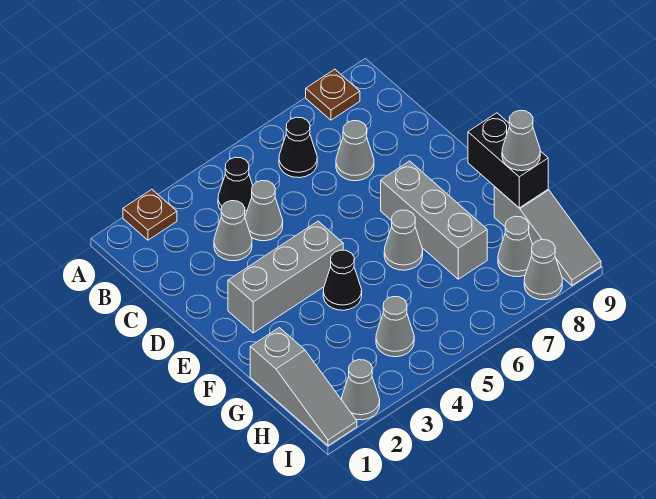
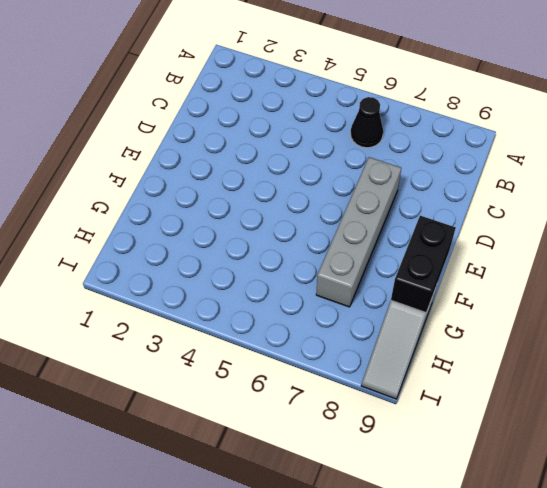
grey brick D7:G7 level 1 -> grey brick E7:G7 level 1
none -> brown plate A2 level 1
none -> brown plate A8 level 1
none -> black cone B4 level 1

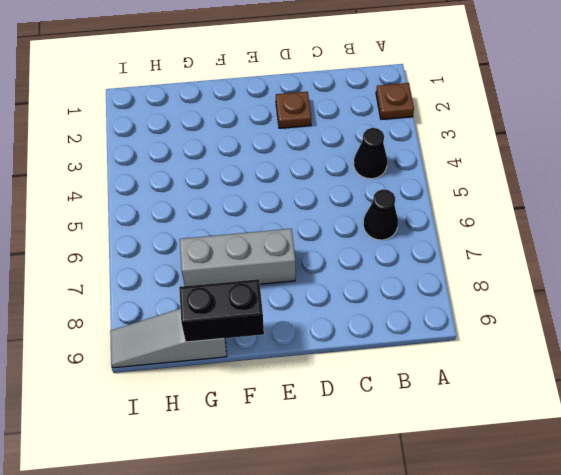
brown plate D2 level 1 -> brown plate A8 level 1
none -> grey cone C3 level 1
none -> grey cone C4 level 1
none -> grey cone C7 level 1

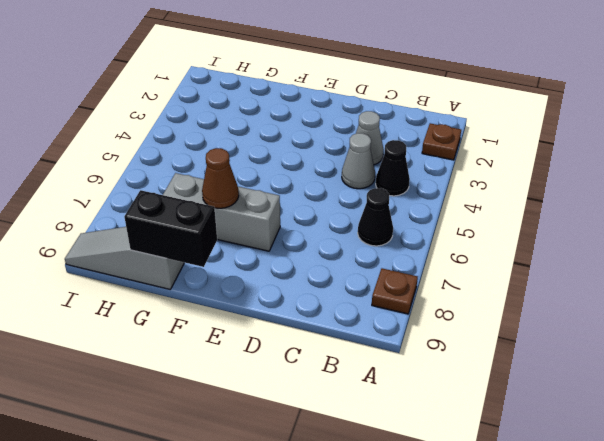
brown cone F7 level 2 -> none
none -> grey cone C7 level 1
none -> grey brick E2:E4 level 1
none -> black cone F4 level 1

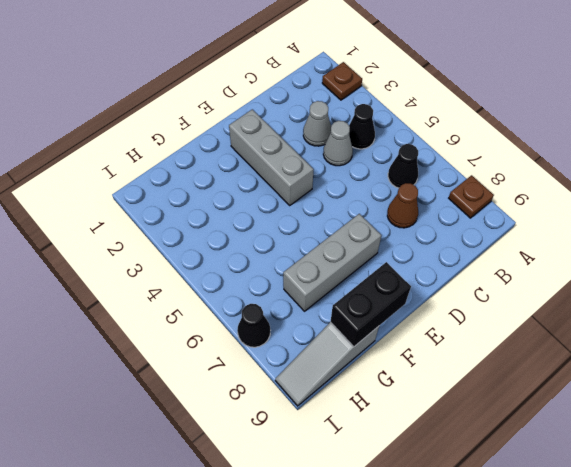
brown cone C7 level 1 -> grey cone C7 level 1
black cone I7 level 1 -> black cone F4 level 1
none -> grey cone F6 level 1
none -> grey slope G1:I1 level 1 top G
none -> grey cone H4 level 1

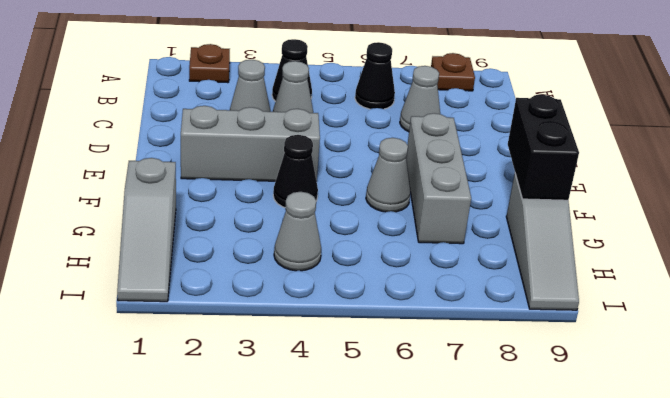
none -> grey cone H8 level 1
none -> grey cone I2 level 1
none -> grey cone I8 level 1

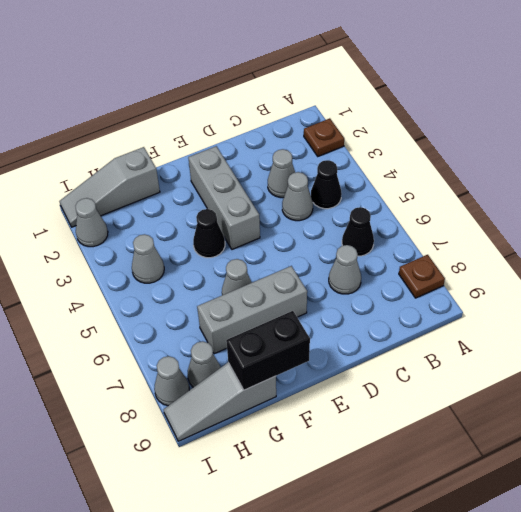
none -> grey cone G9 level 3

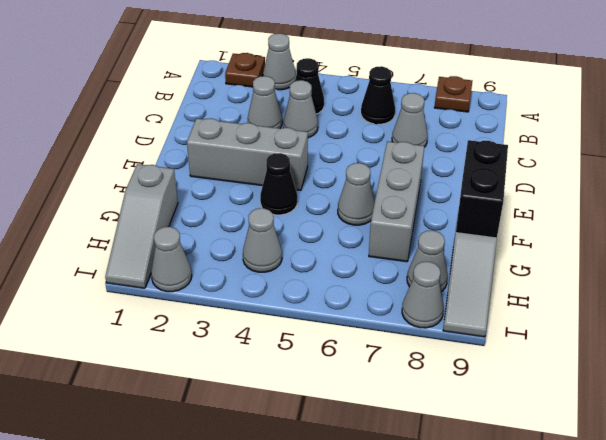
grey cone A3 level 1 -> grey cone G9 level 3

